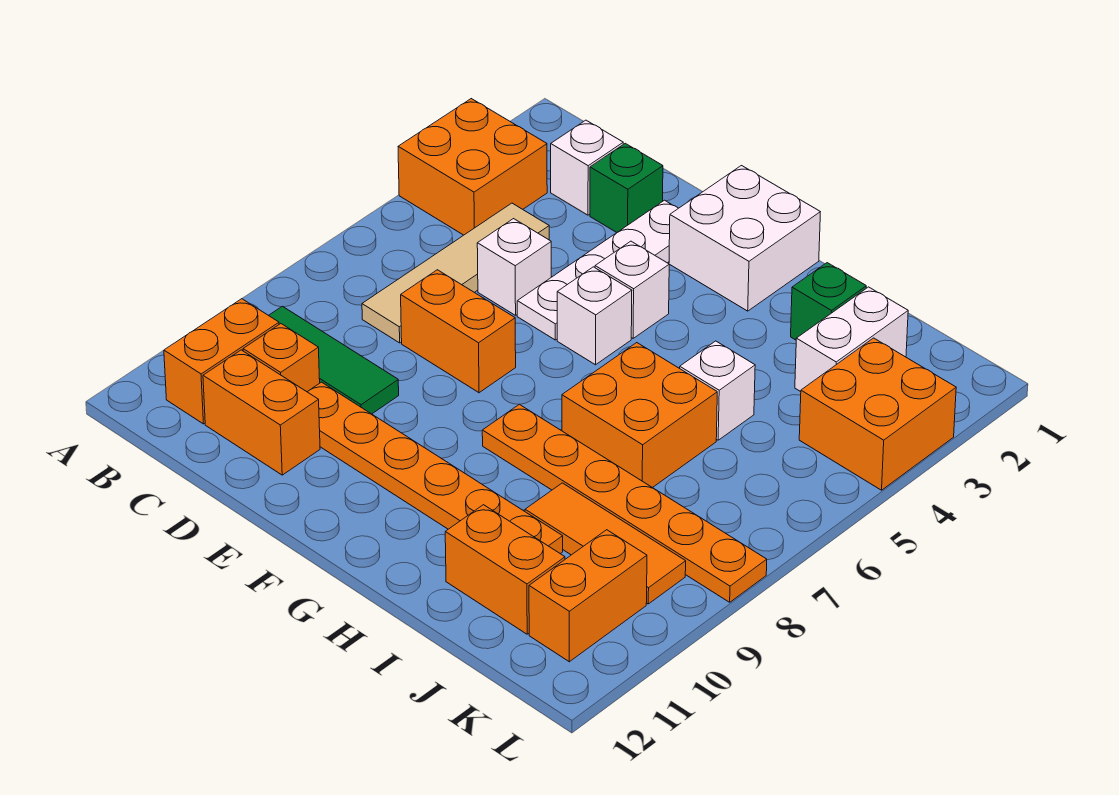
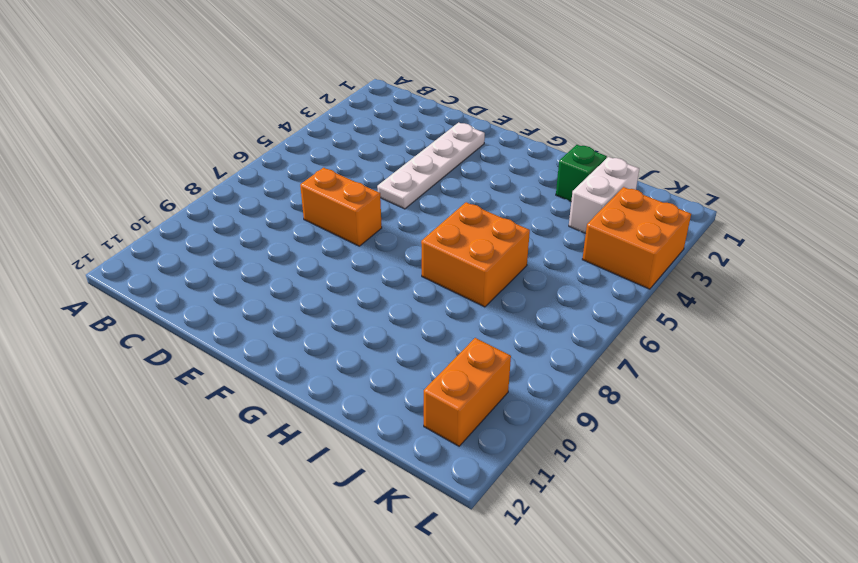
none -> orange brick A3:B4 level 1
none -> green tile B9:D9 level 1
none -> orange brick B10:B11 level 1

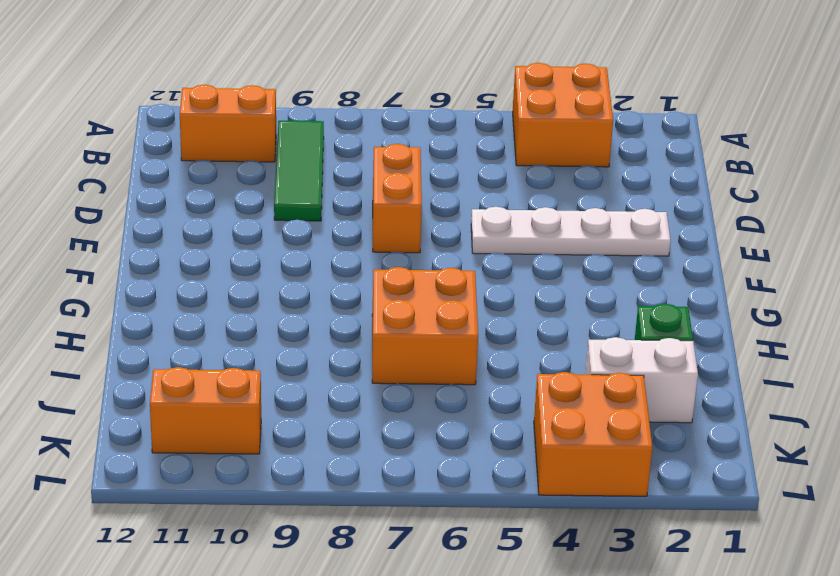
none -> white brick C2 level 1
none -> tan tile C4:C7 level 1
none -> orange brick C10 level 1

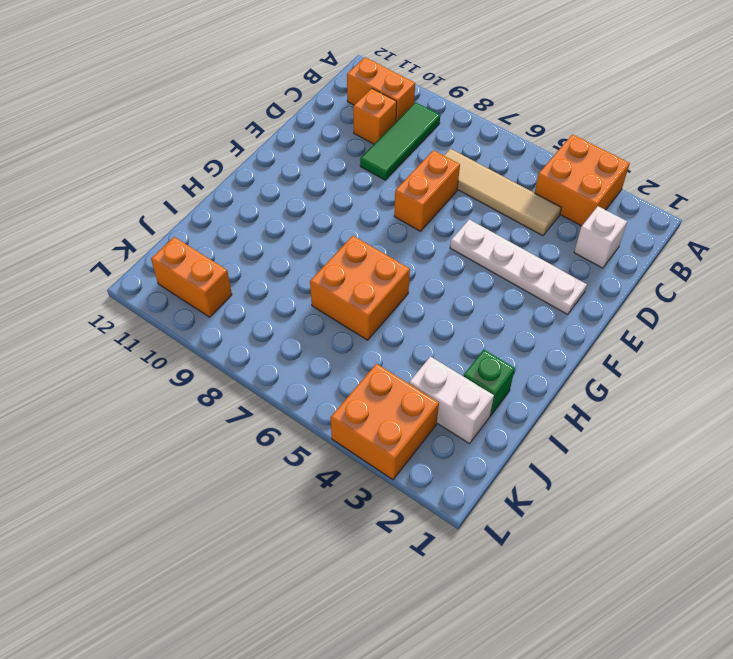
none -> orange brick C11:D11 level 1
none -> green brick D2 level 1
none -> white brick D5 level 1

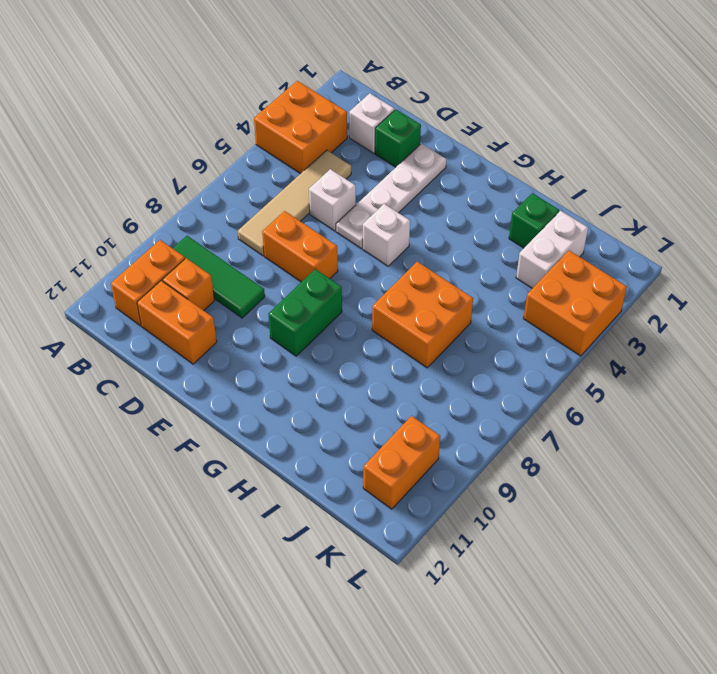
green brick F8:F9 level 1 -> none
none -> orange plate D10:I10 level 1
none -> white brick F1:G2 level 1
none -> white brick F4 level 1

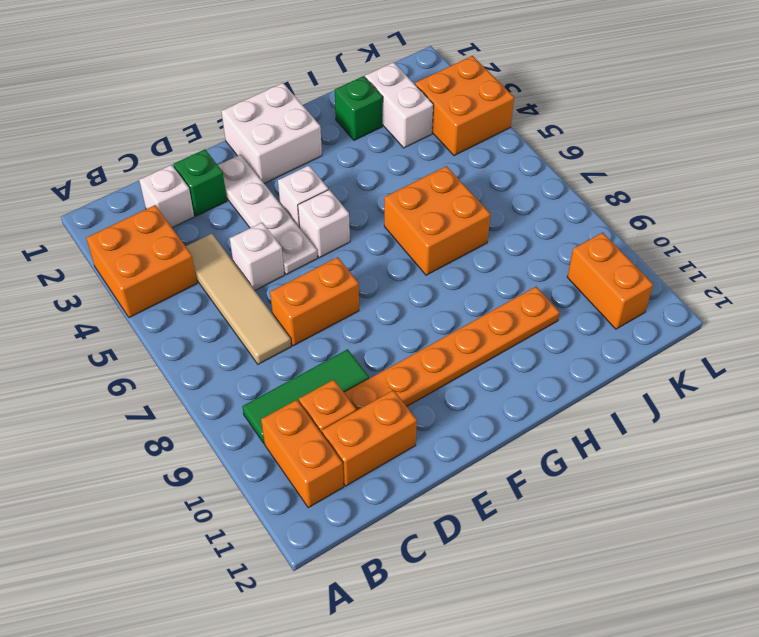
none -> orange plate G8:L8 level 1
none -> white brick I5 level 1
none -> orange tile I9:K9 level 1

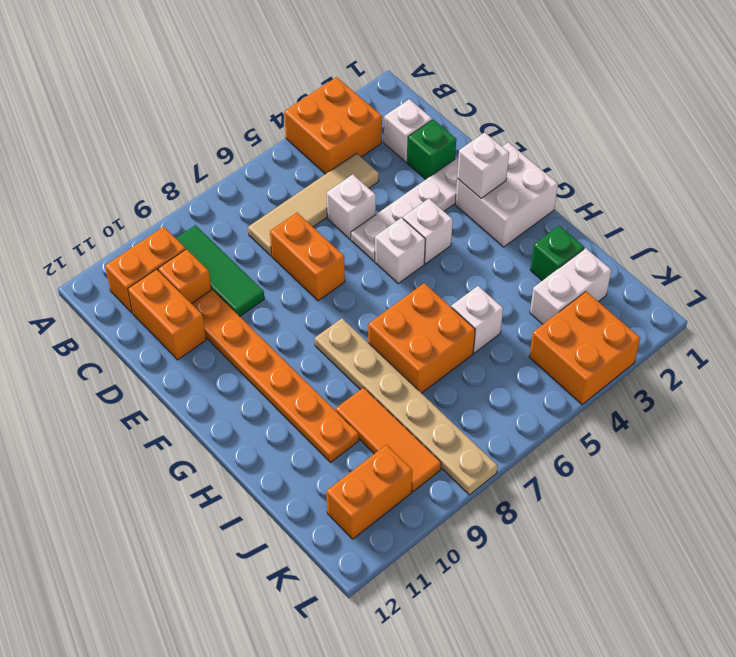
white brick F2 level 2 -> none
tan plate G8:L8 level 1 -> orange plate G8:L8 level 1
none -> orange brick I11:J11 level 1

